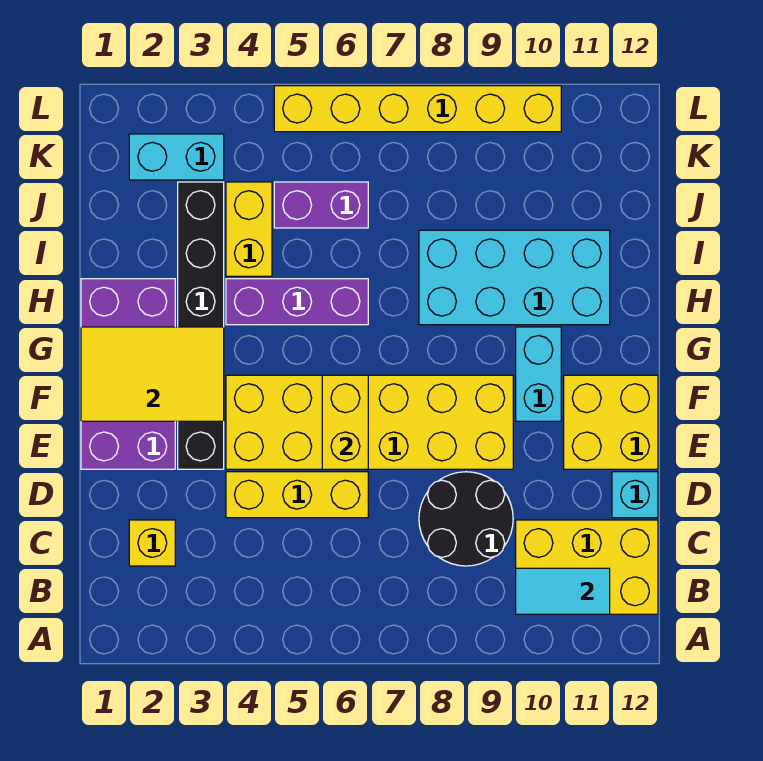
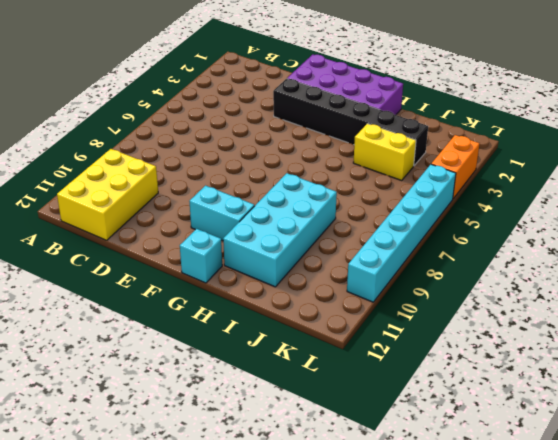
cyan brick G12 level 1 -> cyan brick D12 level 1
orange brick L3:L4 level 1 -> none
cyan brick L5:L10 level 1 -> yellow brick L5:L10 level 1
none -> yellow brick C2 level 1
none -> black round brick C8:D9 level 1
none -> yellow brick D4:D6 level 1

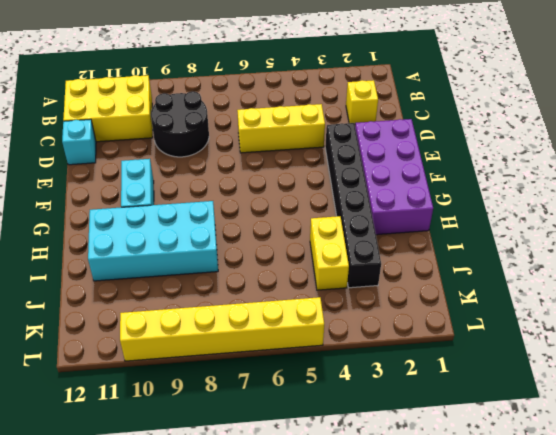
none -> yellow brick E4:F9 level 1
none -> yellow brick E11:F12 level 1
none -> purple brick H4:H6 level 1

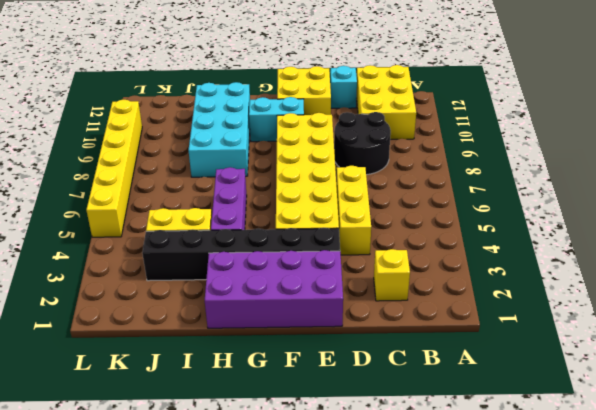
none -> purple brick J5:J6 level 1
none -> cyan brick K2:K3 level 1
none -> cyan tile B10:B11 level 2

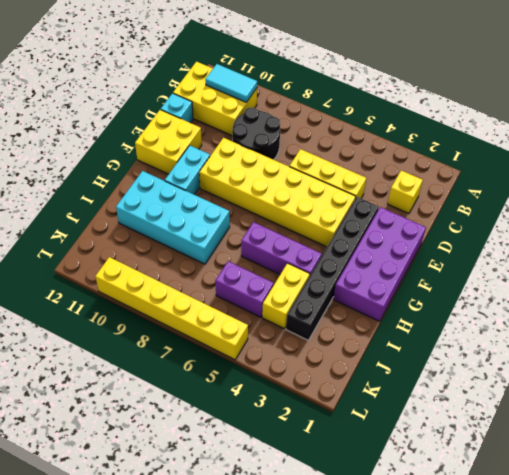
none -> cyan brick K2:K3 level 1
none -> yellow brick E6:F6 level 2
none -> yellow tile F1:G3 level 2

